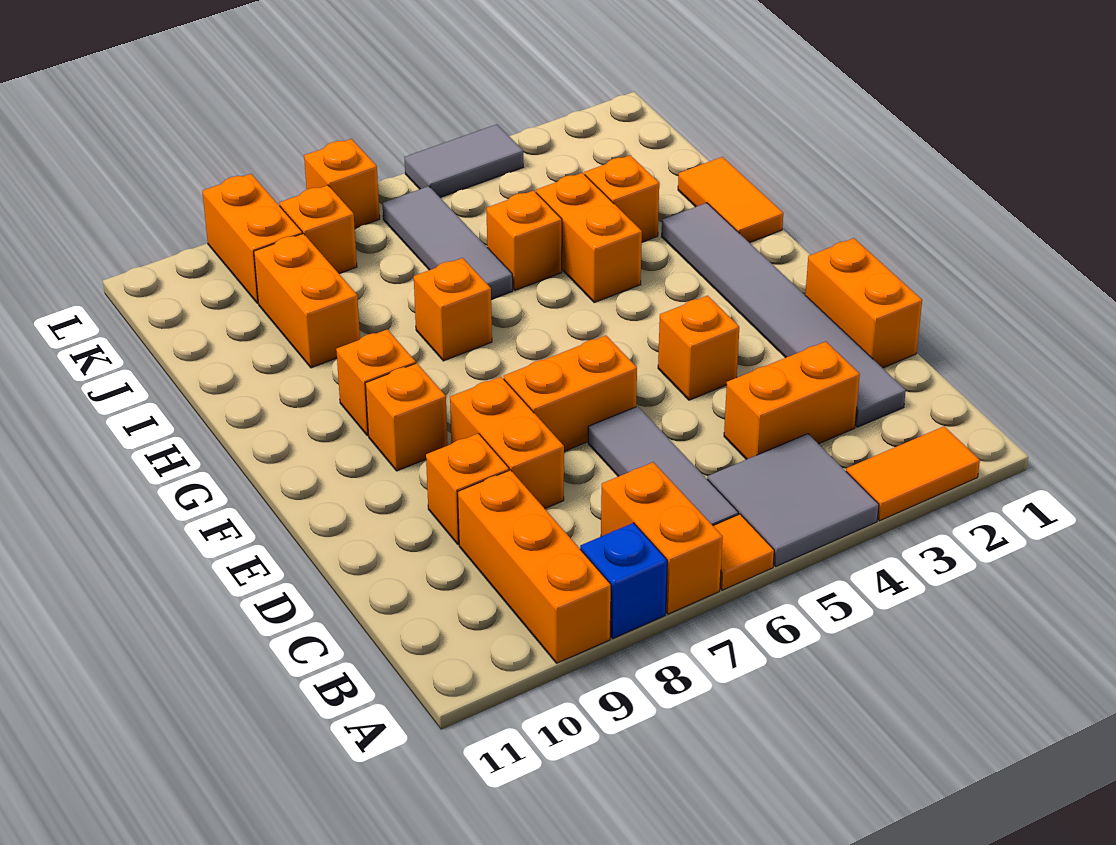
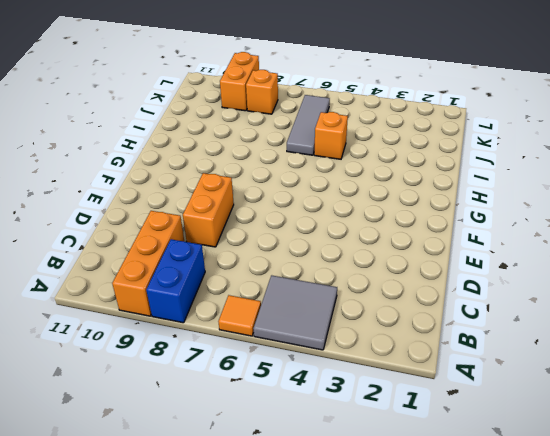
blue brick A8:B8 level 1 -> blue brick A8 level 1
none -> orange tile A2:A3 level 1
none -> orange brick A7:B7 level 1
none -> grey tile B6:D6 level 1

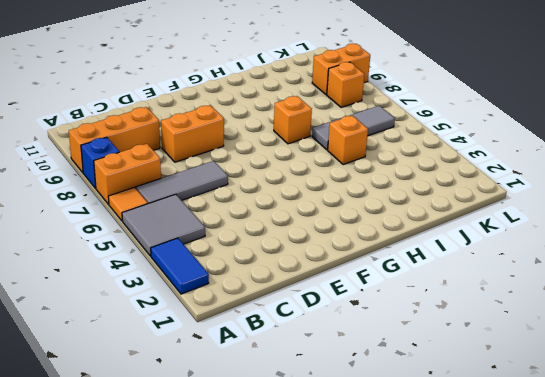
blue tile A2:A3 level 1 -> orange tile A2:A3 level 1
none -> grey tile C2:H2 level 1
none -> orange brick C3:C4 level 1
none -> orange brick D1:E1 level 1

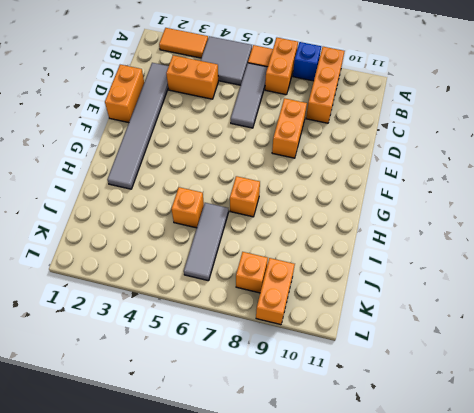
none -> orange brick D9 level 1
none -> orange brick E4 level 1
none -> orange brick E6:E7 level 1

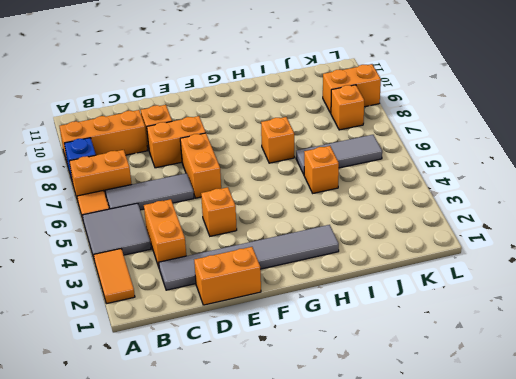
none -> orange brick F9 level 1
none -> orange brick G9 level 1
none -> orange tile H1:I1 level 1

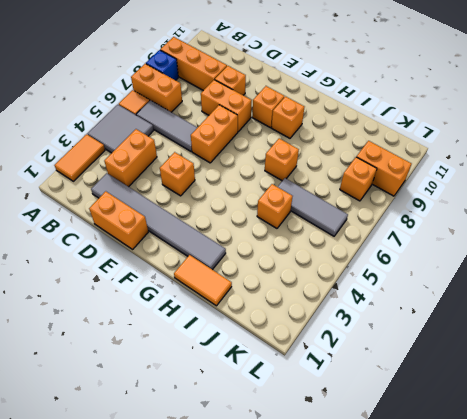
none -> orange brick H4:I4 level 1
none -> orange brick I3 level 1
none -> orange brick I9:J9 level 1

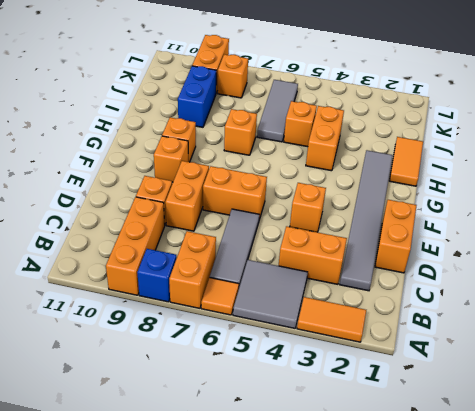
blue brick I9:J9 level 1 -> orange brick I9:J9 level 1
none -> orange brick I3 level 1
none -> grey tile L4:L5 level 1
none -> orange brick L7 level 1

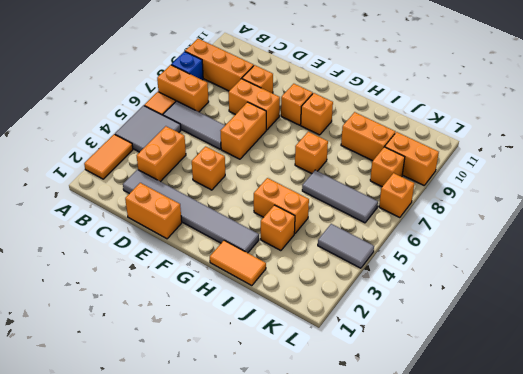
grey tile K4:L4 level 1 -> grey tile L4:L5 level 1
none -> orange brick I5 level 1

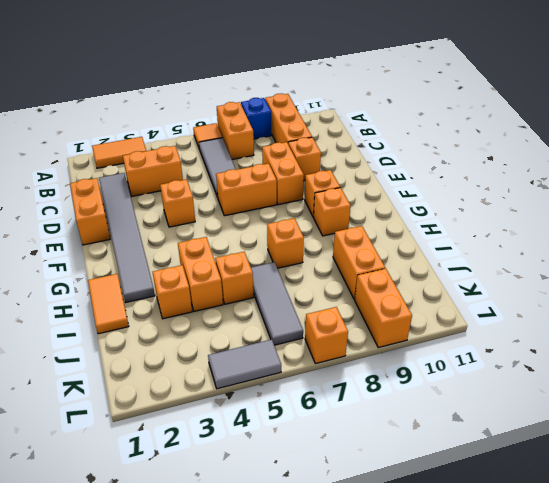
none -> grey tile A4:B5 level 1
none -> orange brick K8 level 1

